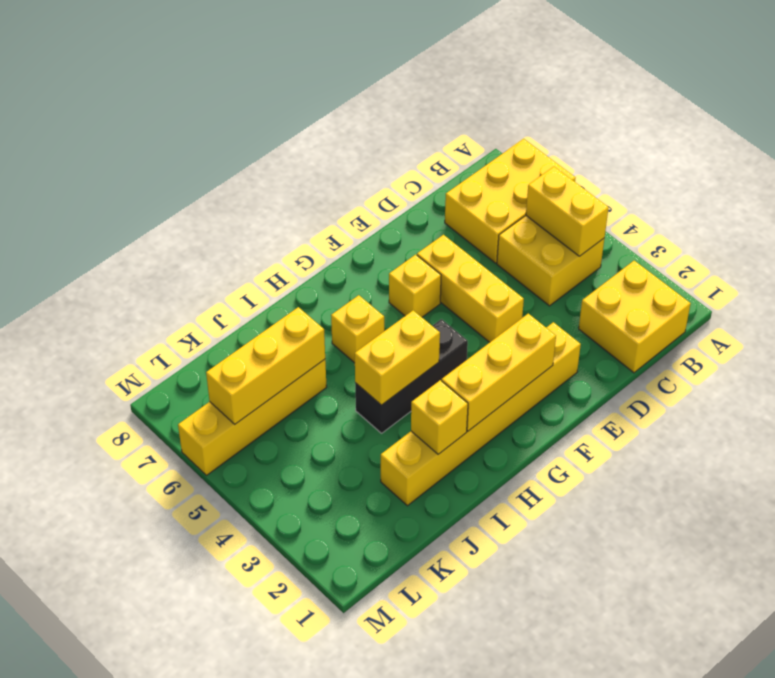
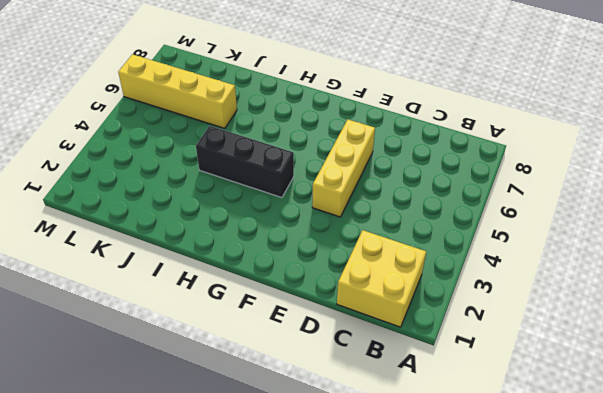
none -> yellow brick A6:C7 level 1
none -> yellow brick B4:C5 level 1
none -> yellow brick E2:J2 level 1

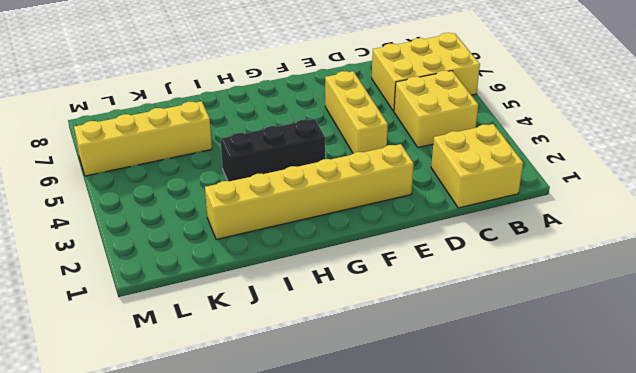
none -> yellow brick F6 level 1
none -> yellow brick H6 level 1
none -> yellow brick B4:B5 level 2

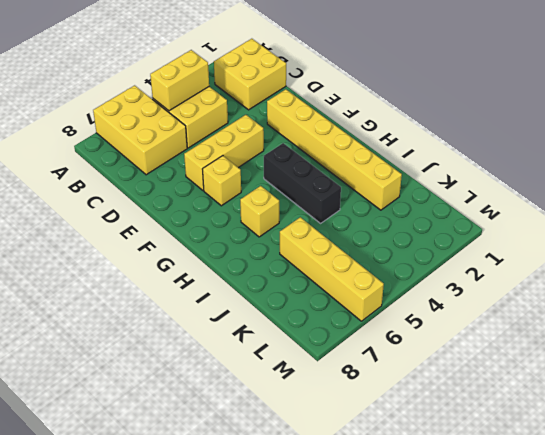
none -> yellow brick F2:H2 level 2
none -> yellow brick H4:I4 level 2
none -> yellow brick I2 level 2

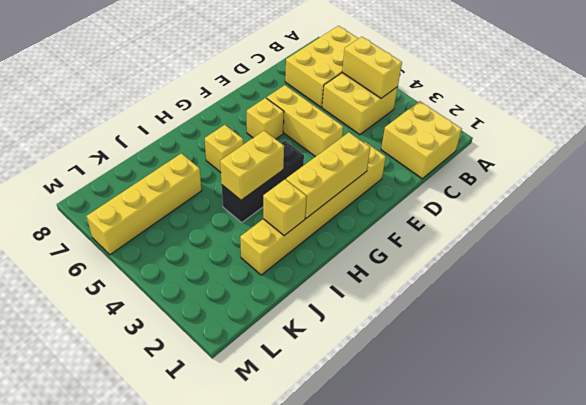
none -> yellow brick J6:L6 level 2

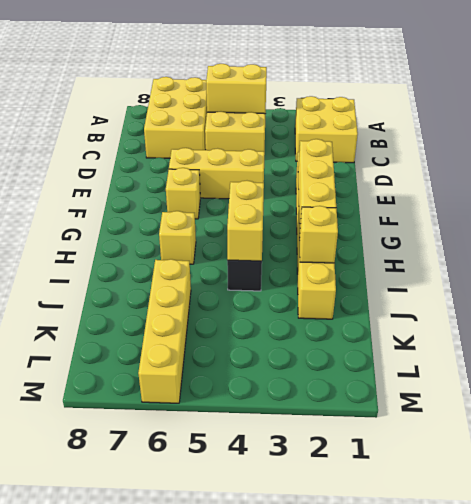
none -> yellow brick J6:L6 level 2

